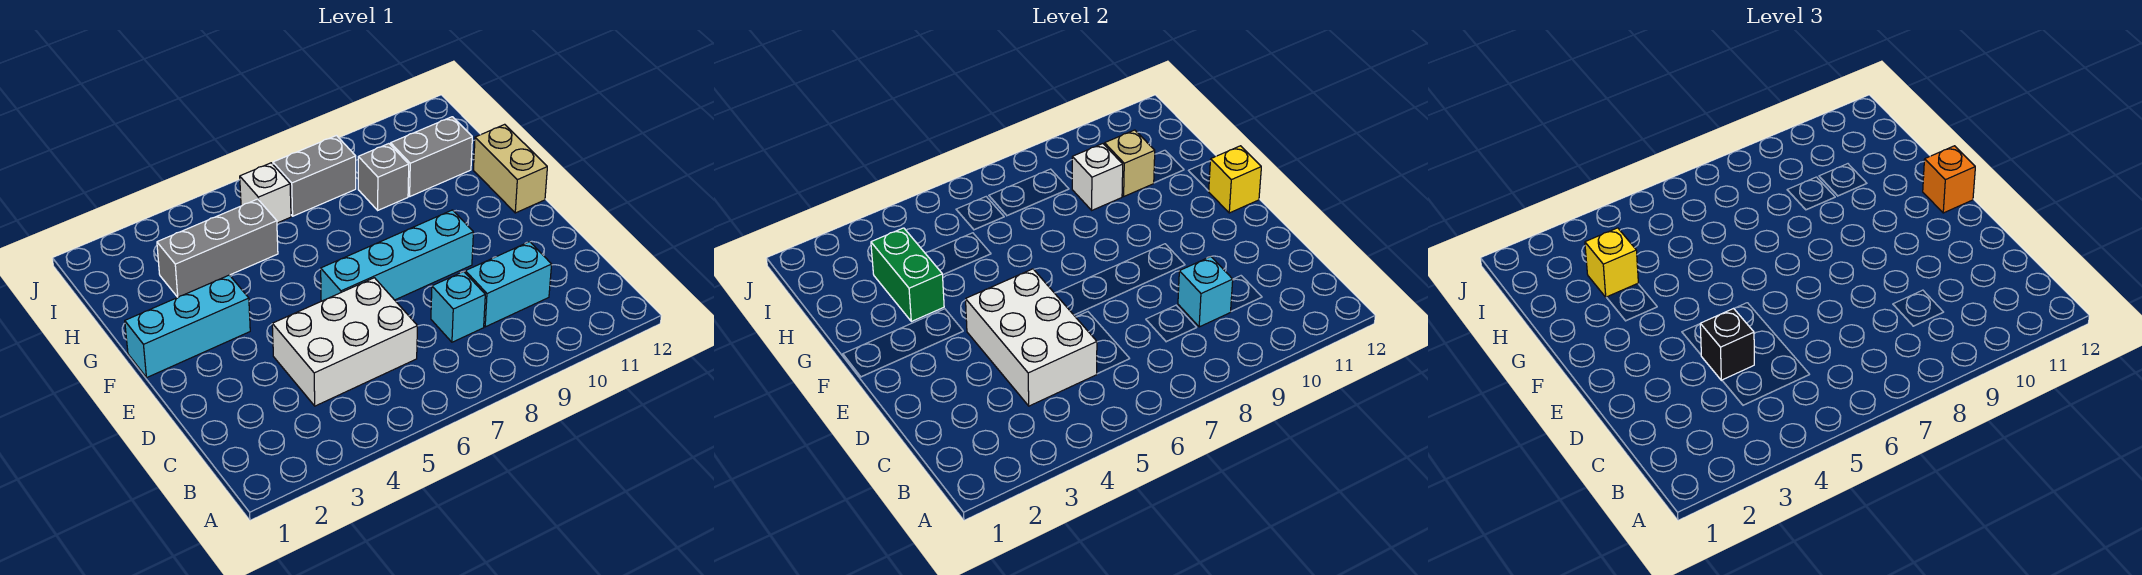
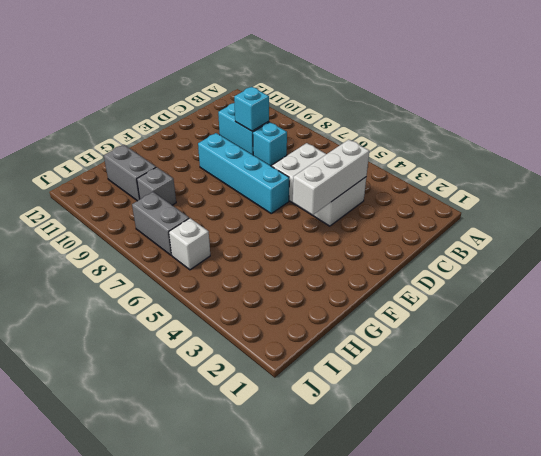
white brick C4:E4 level 2 -> white brick C4:E5 level 2
none -> cyan brick F1:F3 level 1
none -> tan brick F12:G12 level 1
none -> grey brick H3:H5 level 1

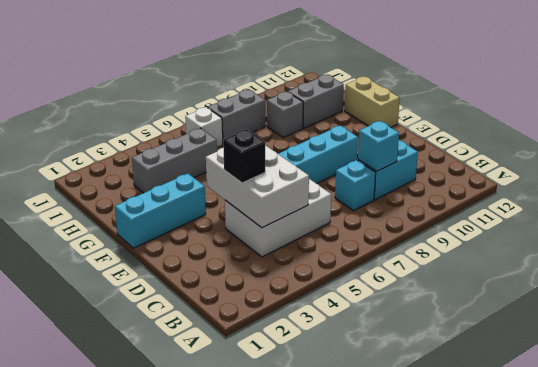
none -> yellow brick F12 level 2
none -> green brick G3:H3 level 2
none -> white brick H9 level 2

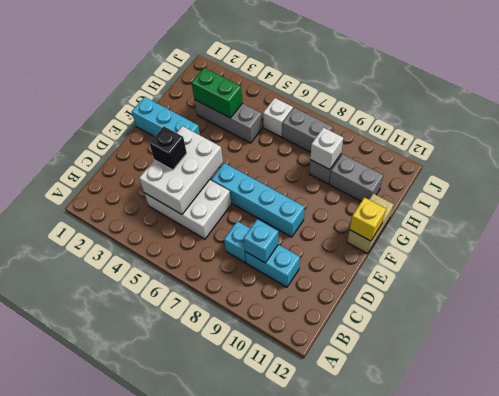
green brick H3:H4 level 2 -> green brick G3:H3 level 2
none -> tan brick H10 level 2
none -> orange brick F12 level 3
none -> yellow brick H3 level 3

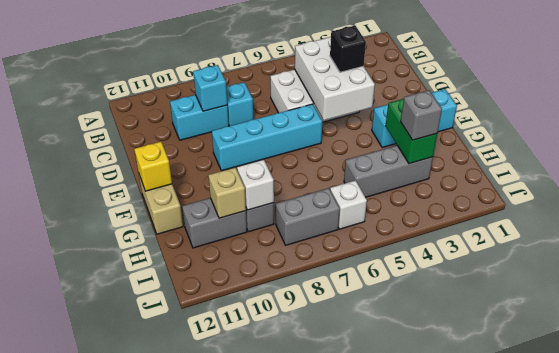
grey brick H3 level 3 -> yellow brick H3 level 3
none -> orange brick F12 level 3

